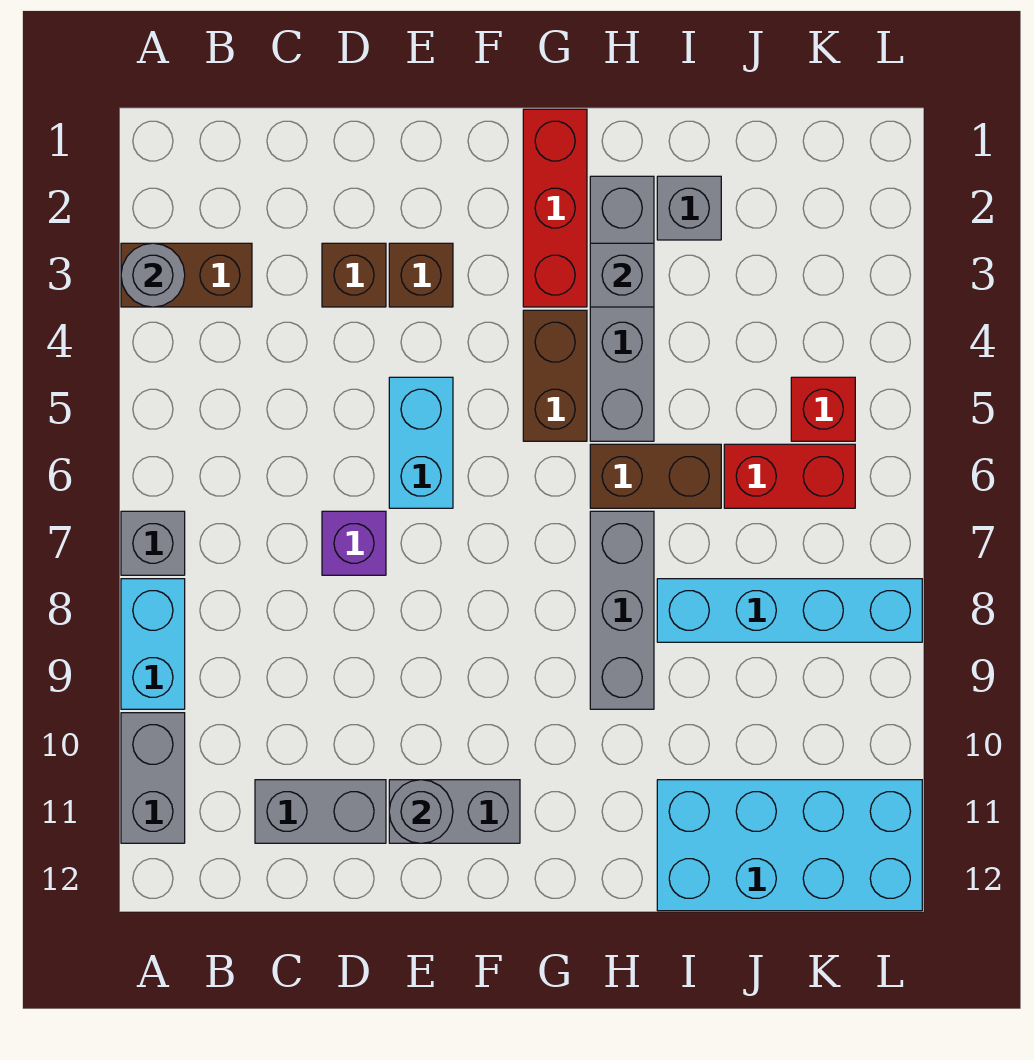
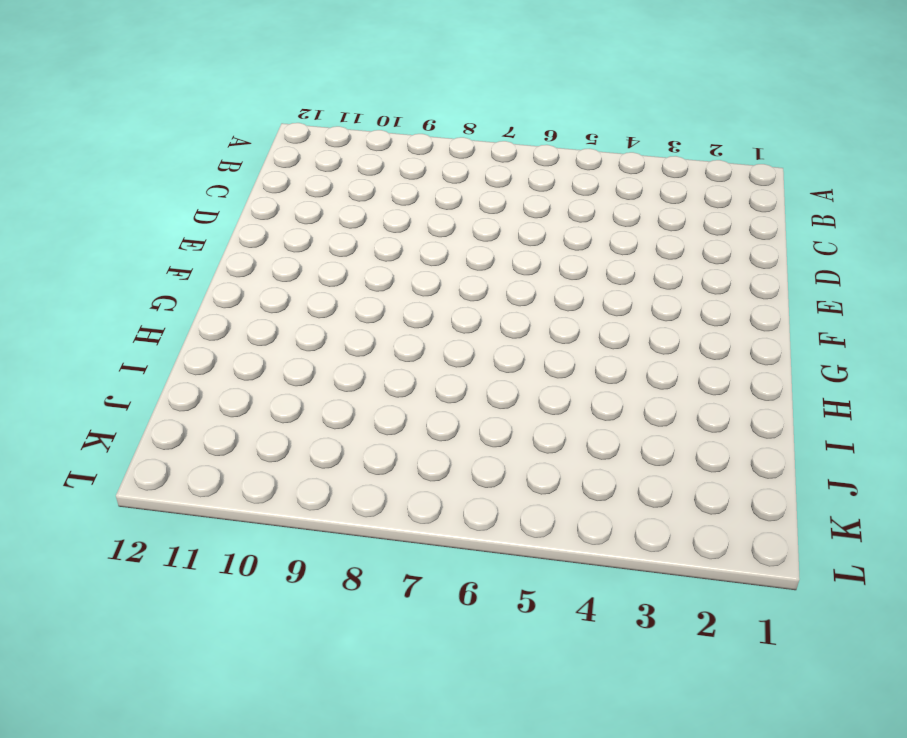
none -> brown brick A3:B3 level 1
none -> grey brick A7 level 1
none -> cyan brick A8:A9 level 1

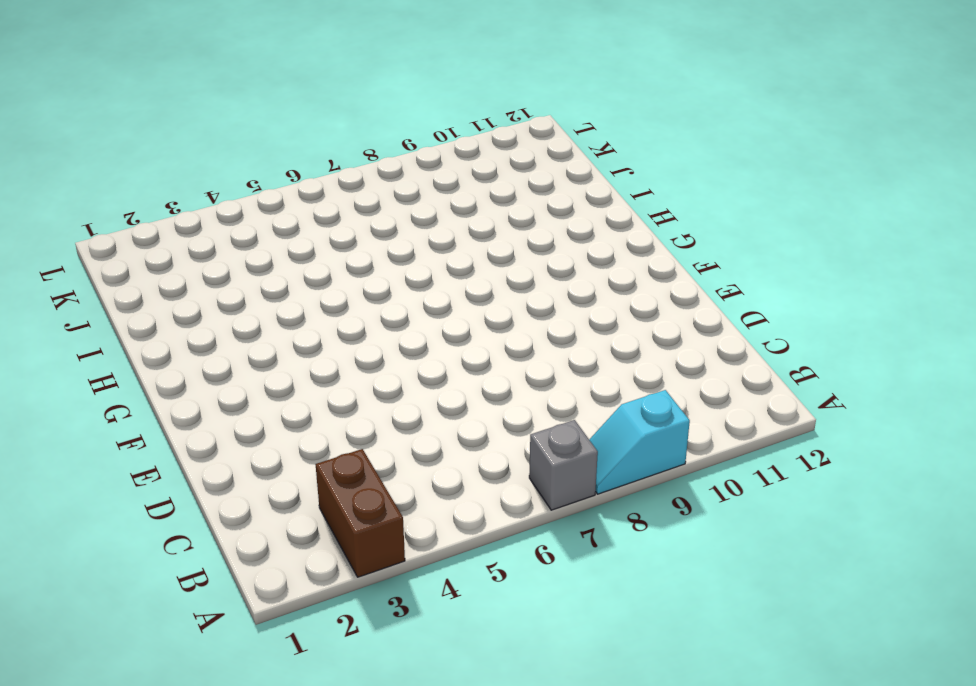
cyan slope A8:A9 level 1 top 9 -> cyan brick A8:A9 level 1
none -> grey brick A10:A11 level 1
none -> grey brick C11:D11 level 1
none -> brown brick D3 level 1

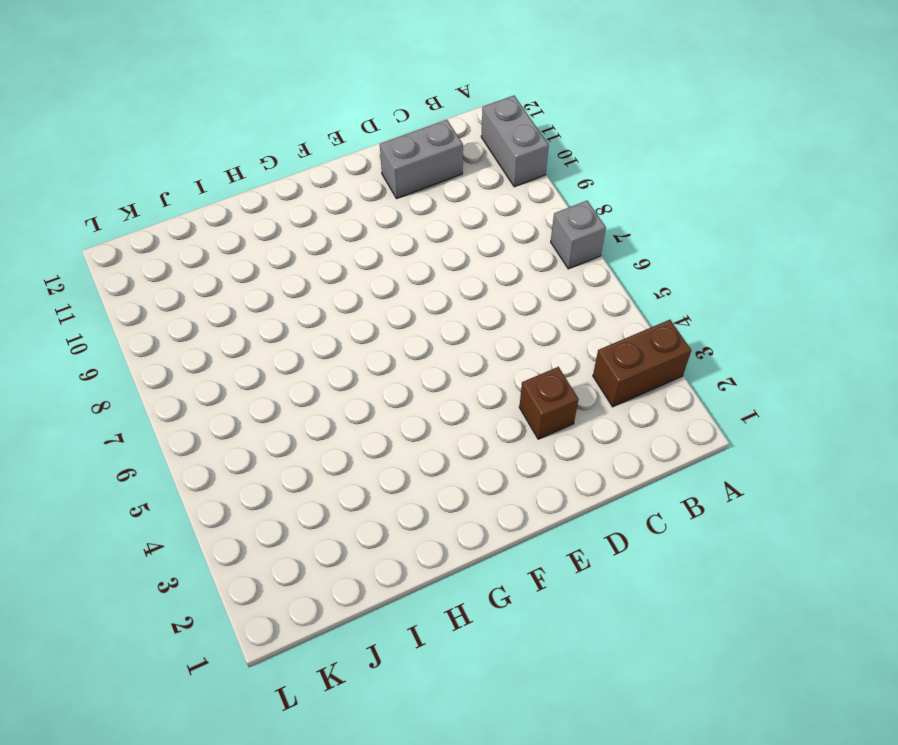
none -> cyan brick A8:A9 level 1
none -> purple brick D7 level 1
none -> brown brick E3 level 1

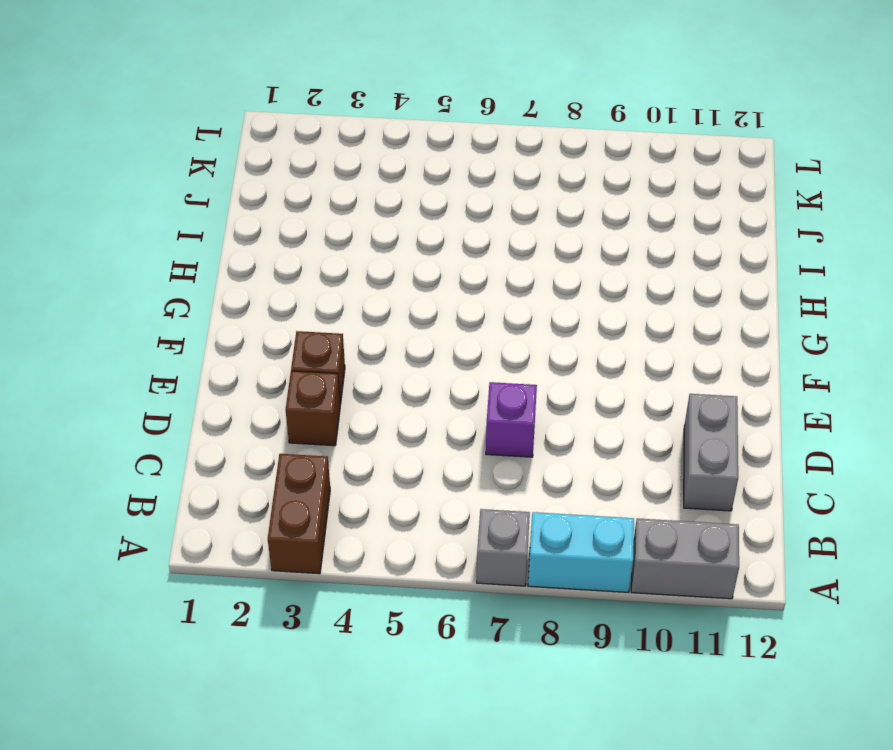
none -> cyan brick E5:E6 level 1
none -> grey brick E11:F11 level 1
none -> red brick G1:G3 level 1

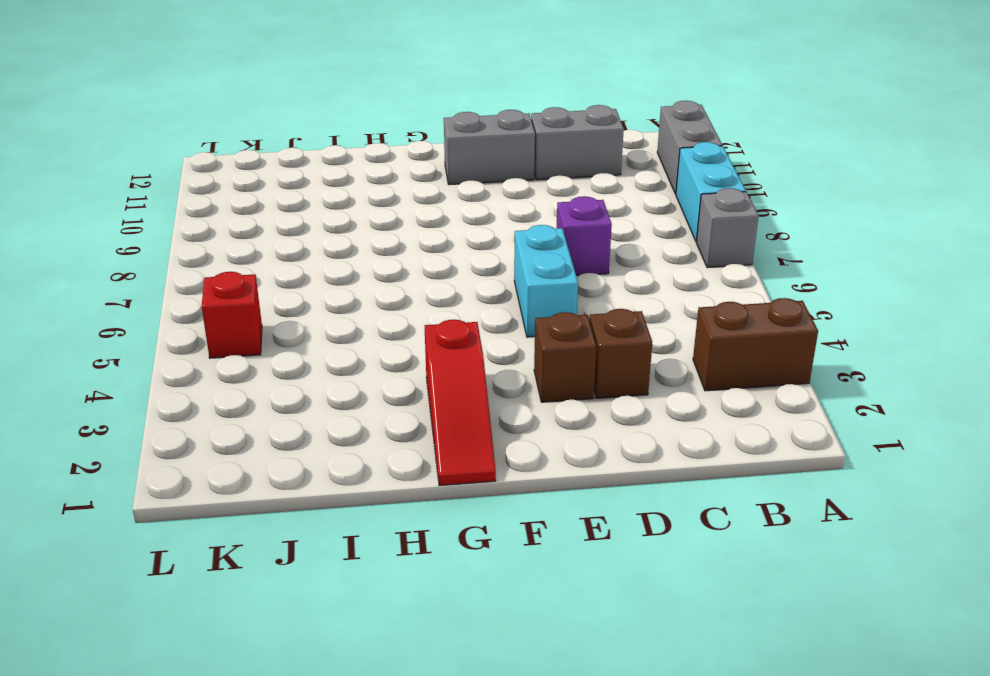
red slope G1:G3 level 1 top 3 -> red brick G1:G3 level 1
none -> brown brick G4:G5 level 1
none -> grey brick H2:H5 level 1
none -> brown brick H6:I6 level 1

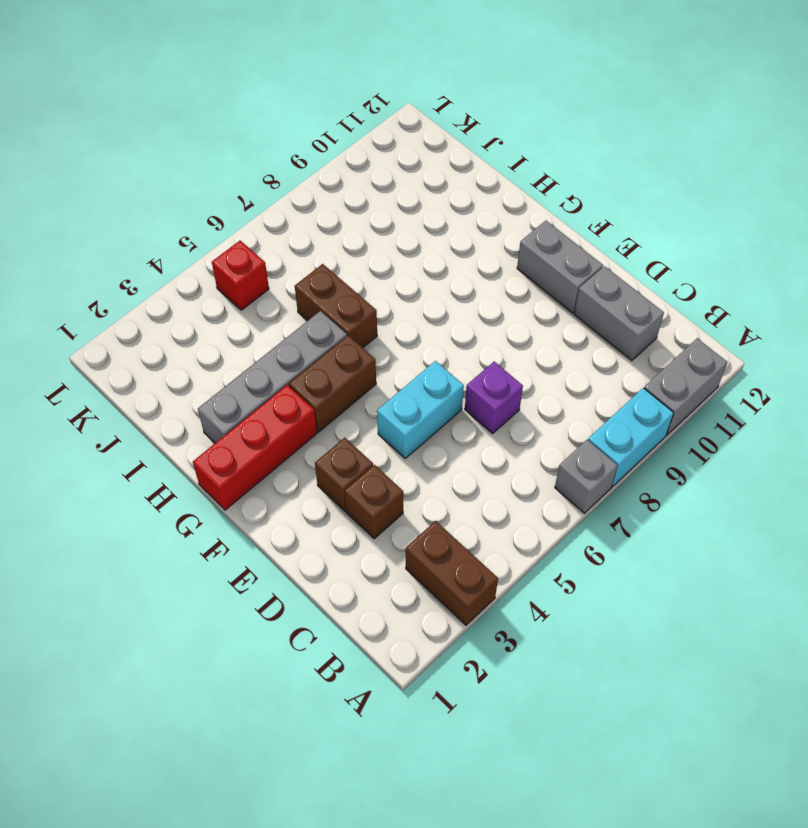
none -> grey brick H7:H9 level 1
none -> grey brick I2 level 1
none -> cyan brick I8:L8 level 1

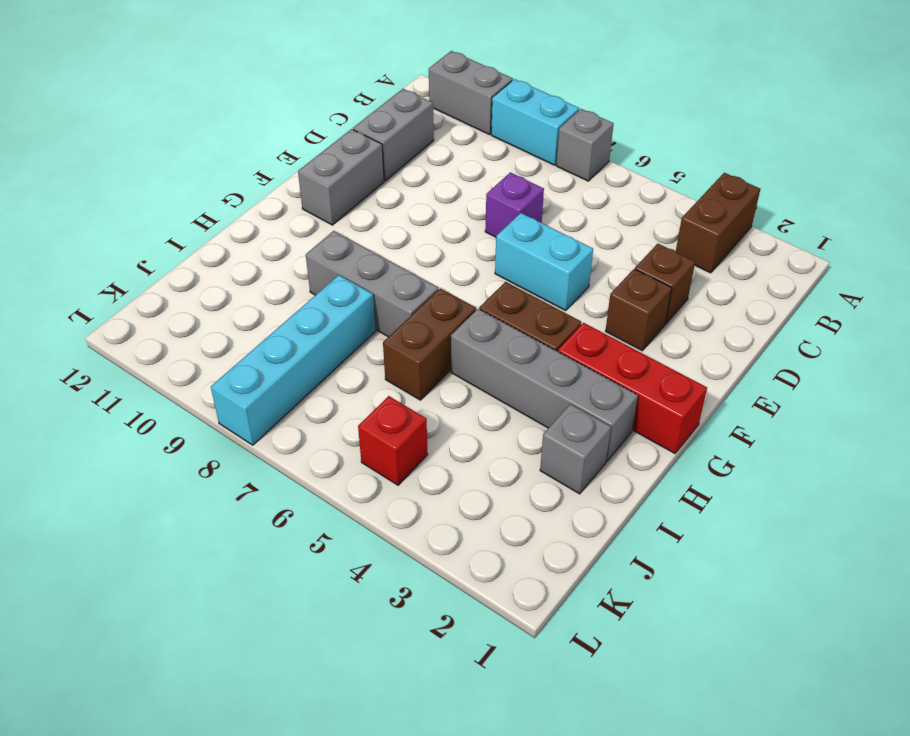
none -> cyan brick I11:L12 level 1
none -> red brick J6:K6 level 1
none -> grey round brick A3 level 2

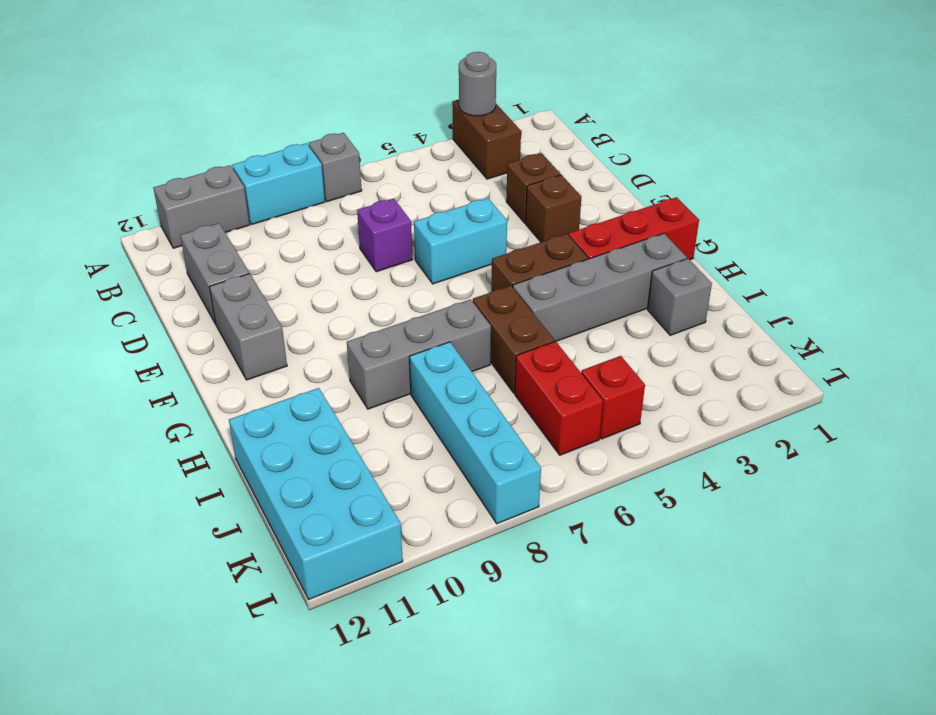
none -> grey round brick E11 level 2
none -> grey brick H3 level 2

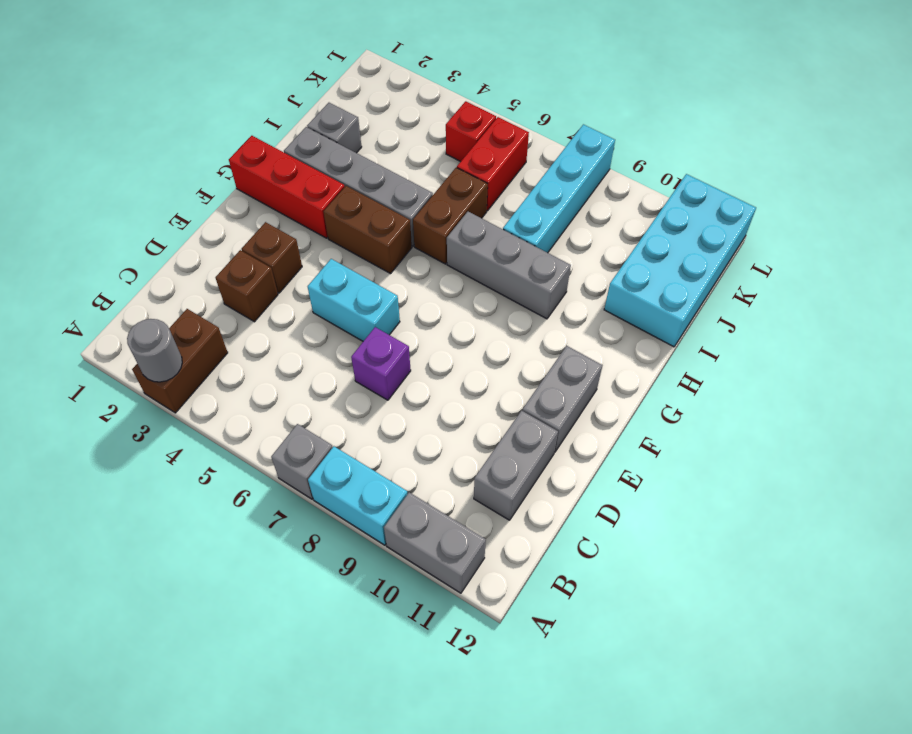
none -> grey round brick E11 level 2
none -> grey brick H3 level 2

